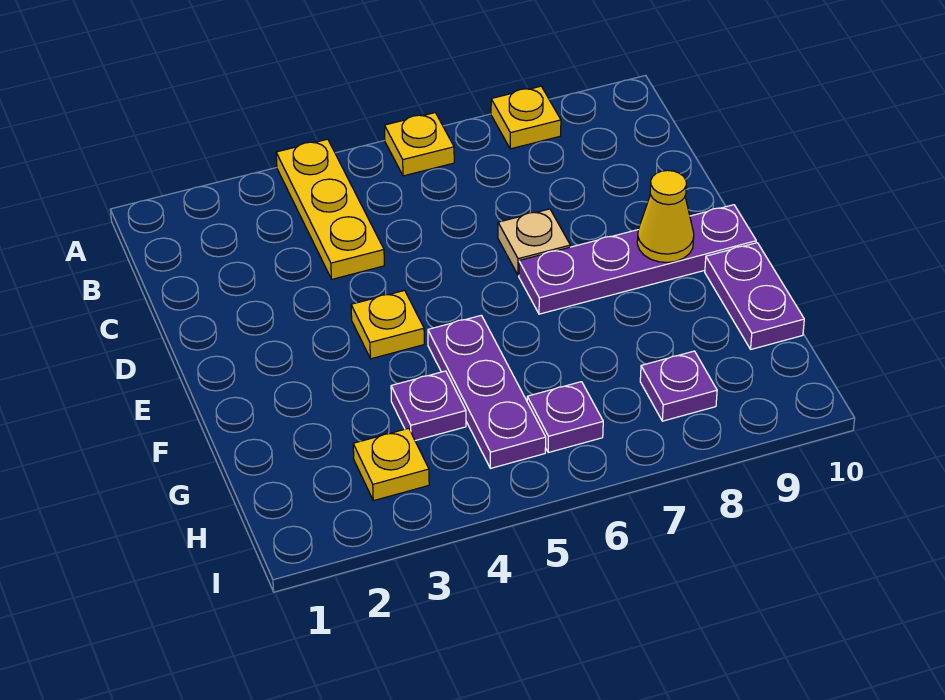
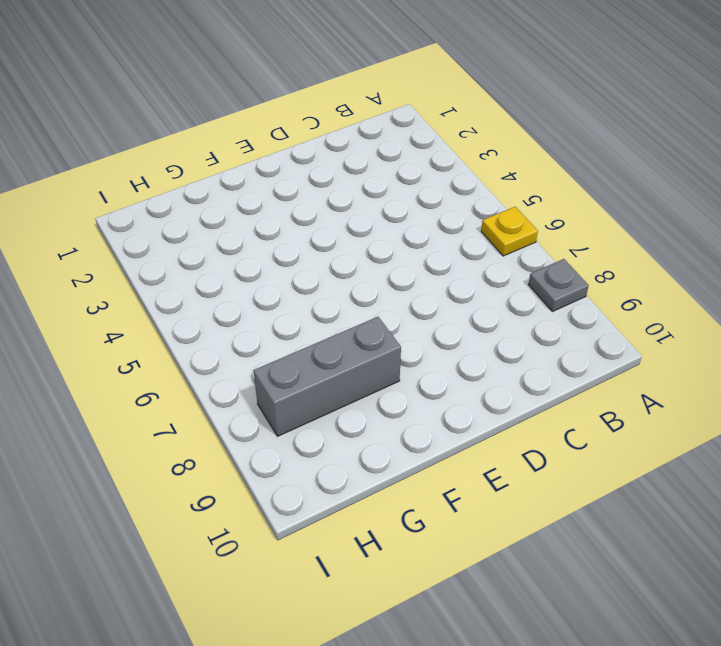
grey plate A8 level 1 -> yellow plate A8 level 1
grey brick F8:H8 level 1 -> purple plate H8 level 1
none -> yellow plate A4:C4 level 1
none -> tan plate D7 level 1
none -> yellow plate E4 level 1

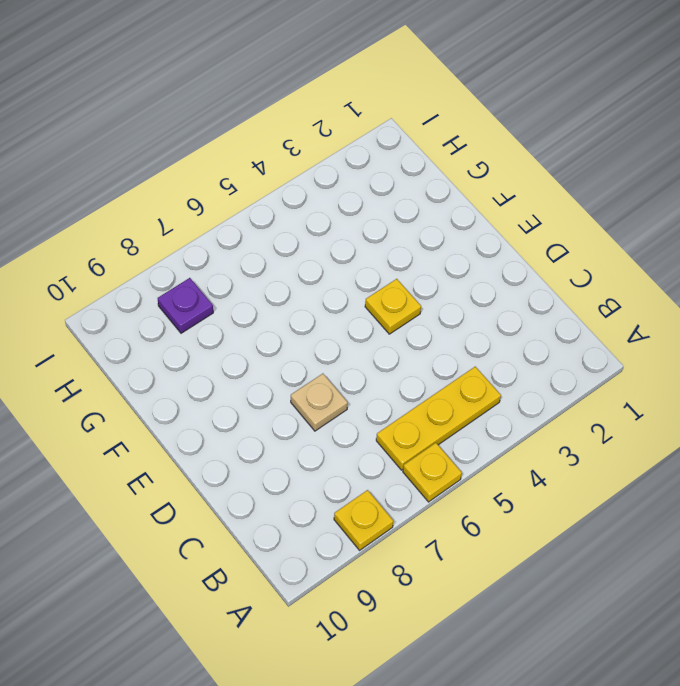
yellow plate B4:B6 level 1 -> yellow plate A4:C4 level 1
none -> purple plate E7:E10 level 1
none -> purple plate F5:H5 level 1
none -> purple plate F10:G10 level 1

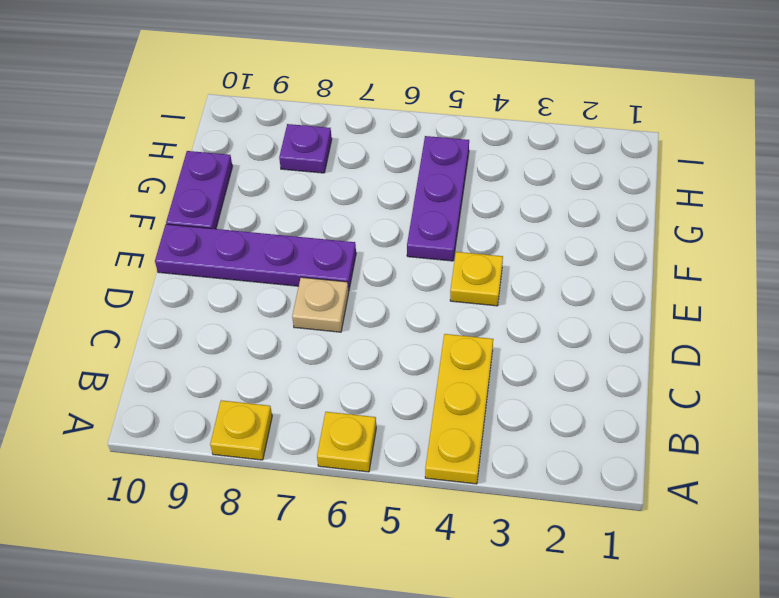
none -> purple plate G4 level 1
none -> yellow plate H3 level 1
none -> purple plate H6 level 1

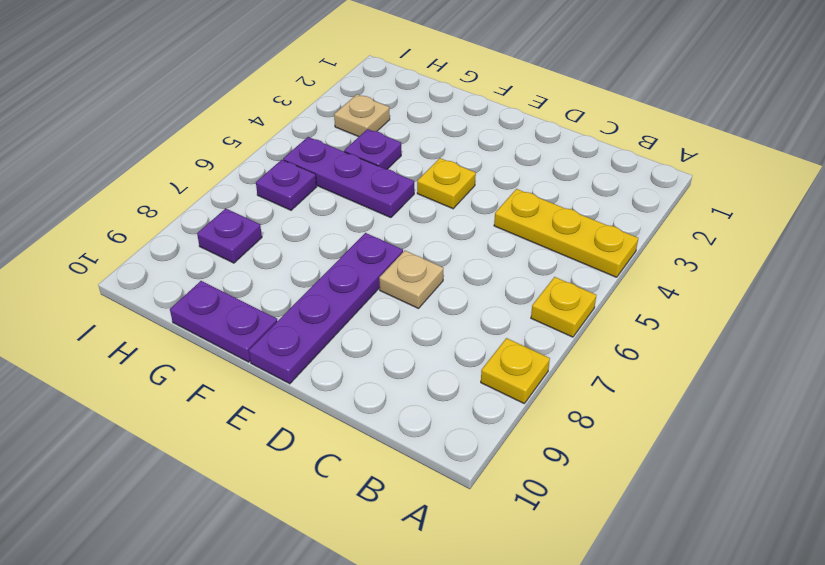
tan plate H3 level 1 -> yellow plate H3 level 1
none -> yellow cone E9 level 2

